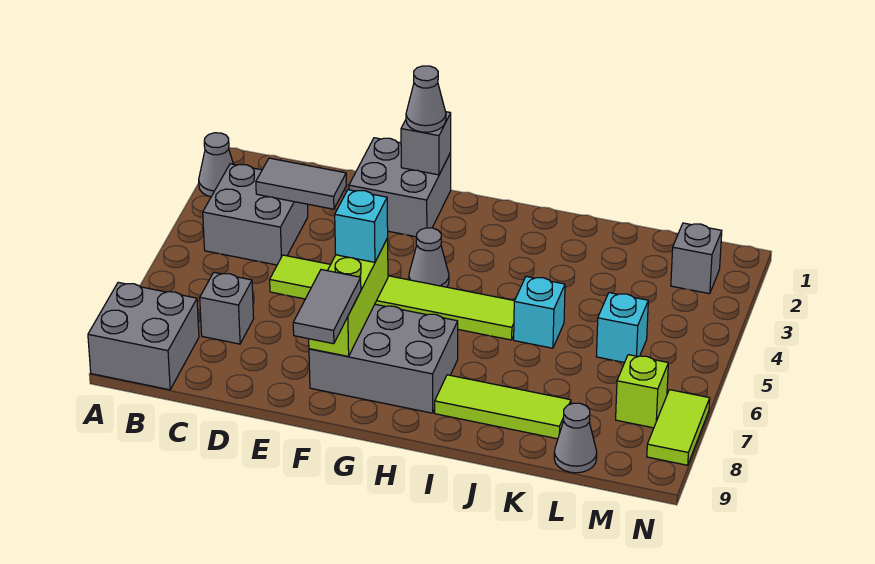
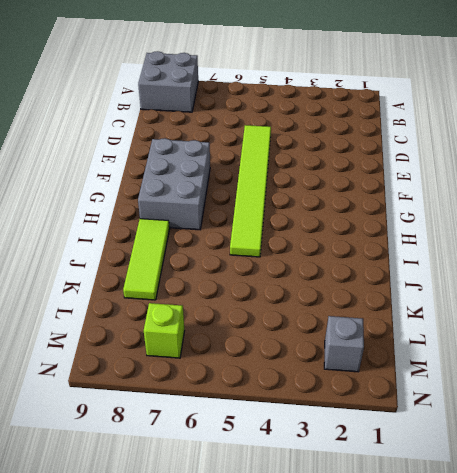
none -> grey cone A2 level 1
none -> grey brick B3:C4 level 1
none -> grey brick C7 level 1

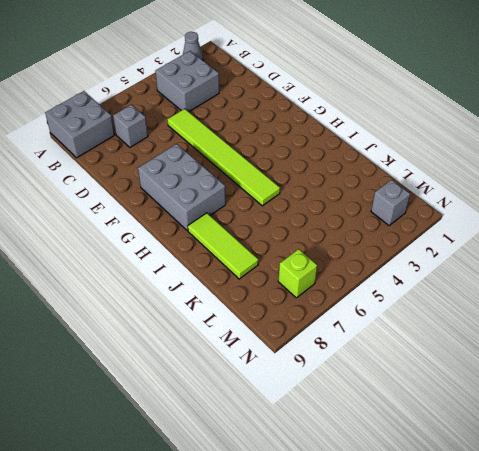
none -> grey brick E1:F2 level 1
none -> grey cone G4 level 1
none -> cyan brick J5 level 1

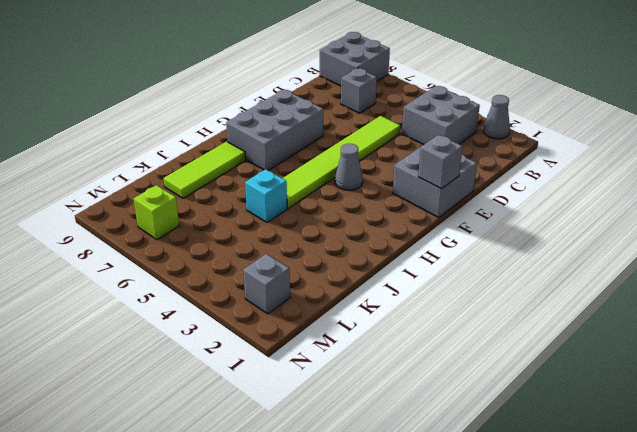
none -> cyan brick L5 level 1
none -> grey cone L9 level 1
none -> lime tile N7:N8 level 1

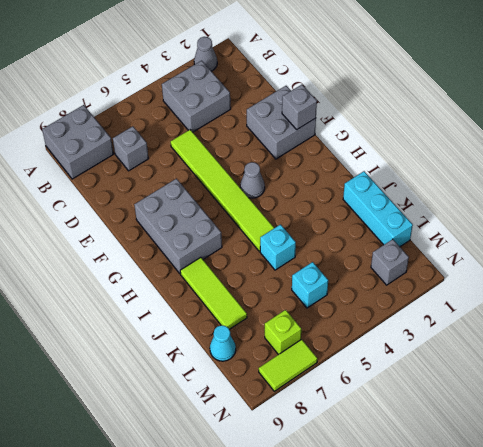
cyan brick J1:L1 level 1 -> none
cyan cone L9 level 1 -> grey cone L9 level 1
none -> grey tile C3:D3 level 2
none -> lime brick F6:F8 level 2
none -> grey cone F1 level 3

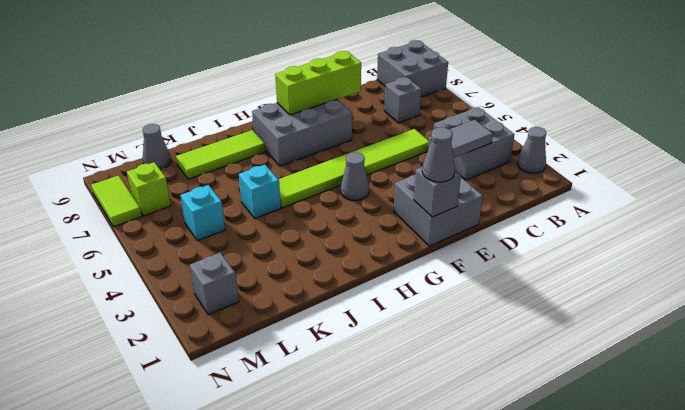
lime brick E8:G8 level 2 -> lime brick F6:F8 level 2
none -> cyan brick F6 level 3
none -> grey tile F8:F9 level 3

